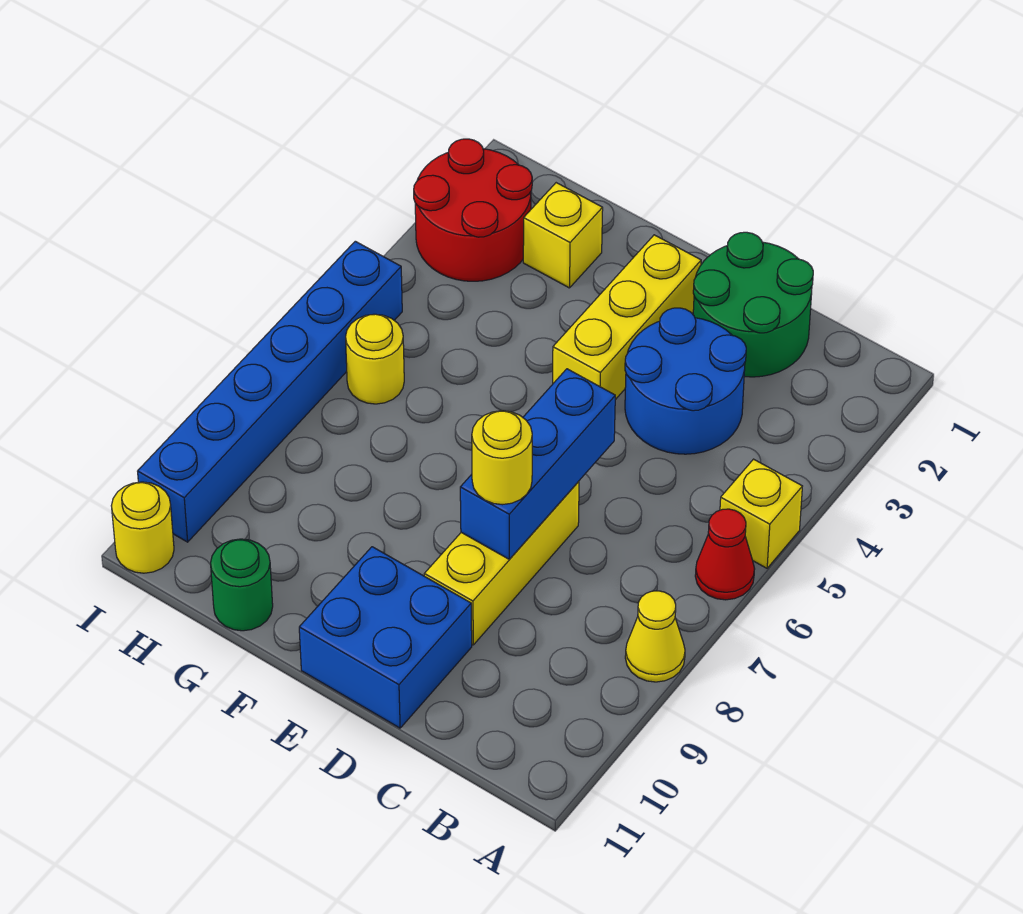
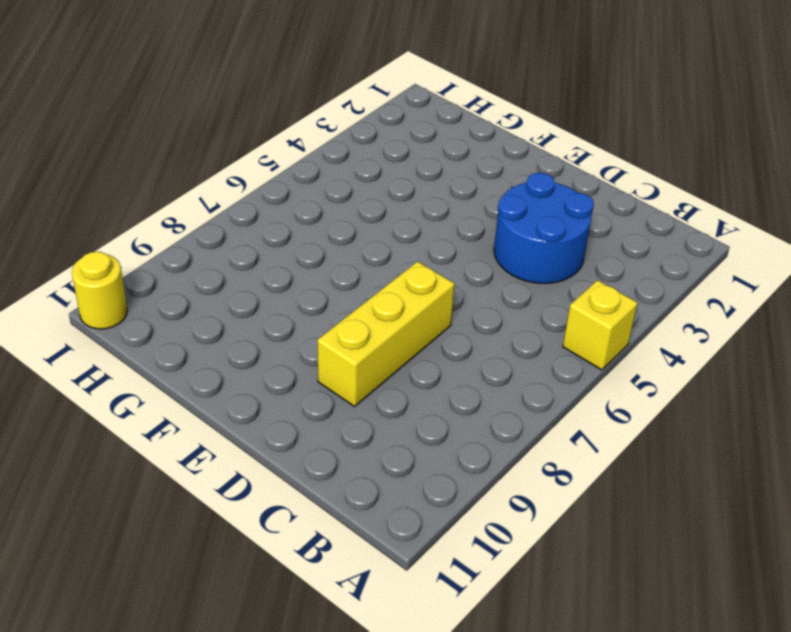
none -> red cone A6 level 1
none -> yellow cone A8 level 1
none -> green round brick C1:D2 level 1

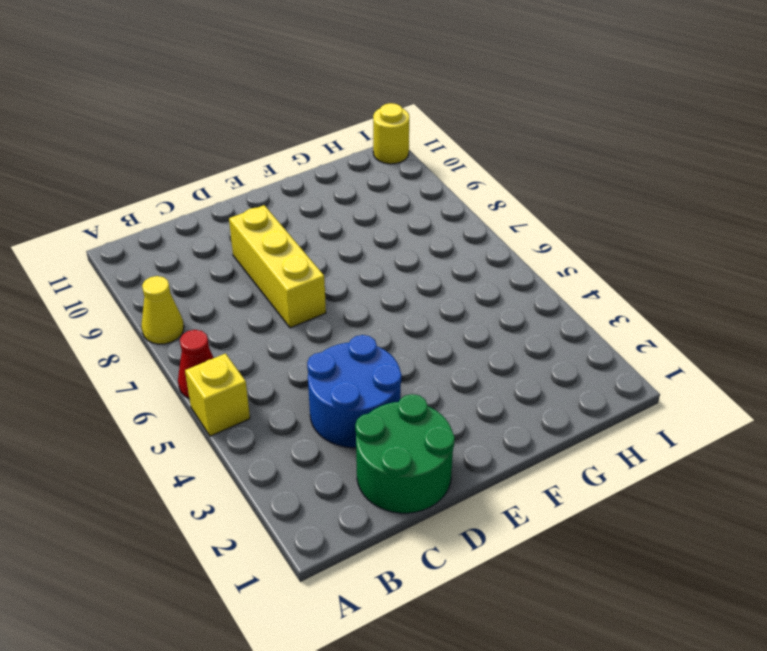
none -> blue brick D10:E11 level 1
none -> yellow brick E2:E4 level 1
none -> yellow brick G2 level 1

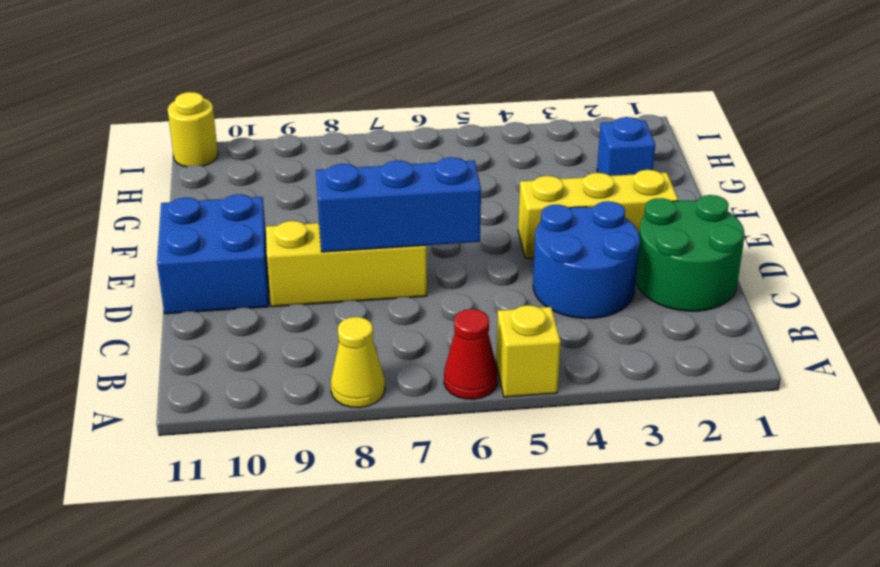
blue brick G2 level 1 -> yellow brick G2 level 1
none -> green round brick G11 level 1
none -> red round brick H2:I3 level 1
none -> yellow round brick H6 level 1

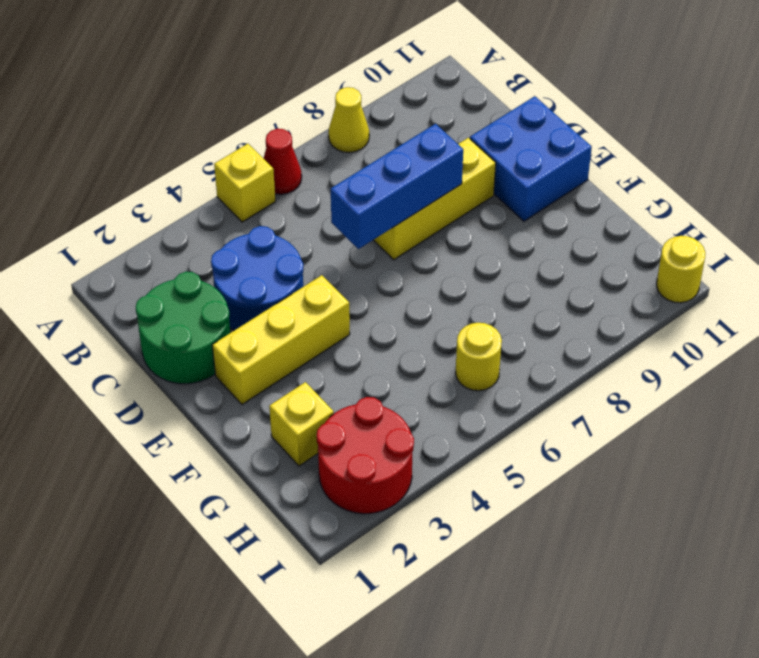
none -> green round brick G11 level 1
none -> blue brick I5:I10 level 1
none -> yellow round brick D8 level 3

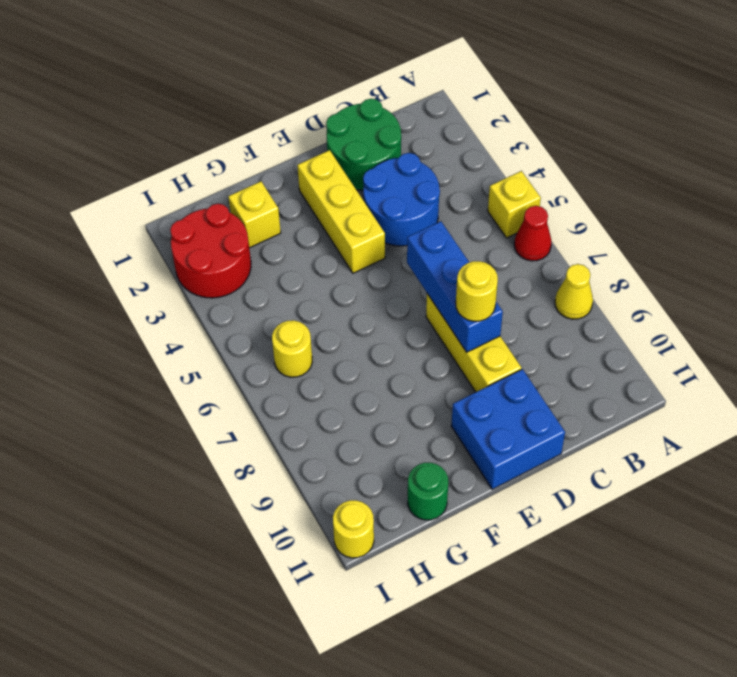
none -> blue brick I5:I10 level 1

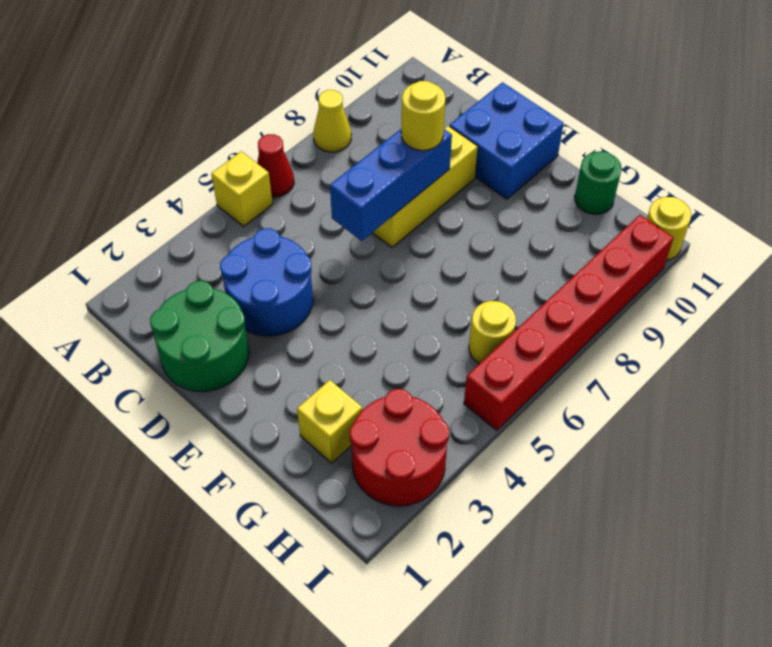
red brick I5:I10 level 1 -> blue brick I5:I10 level 1
none -> yellow brick E2:E4 level 1

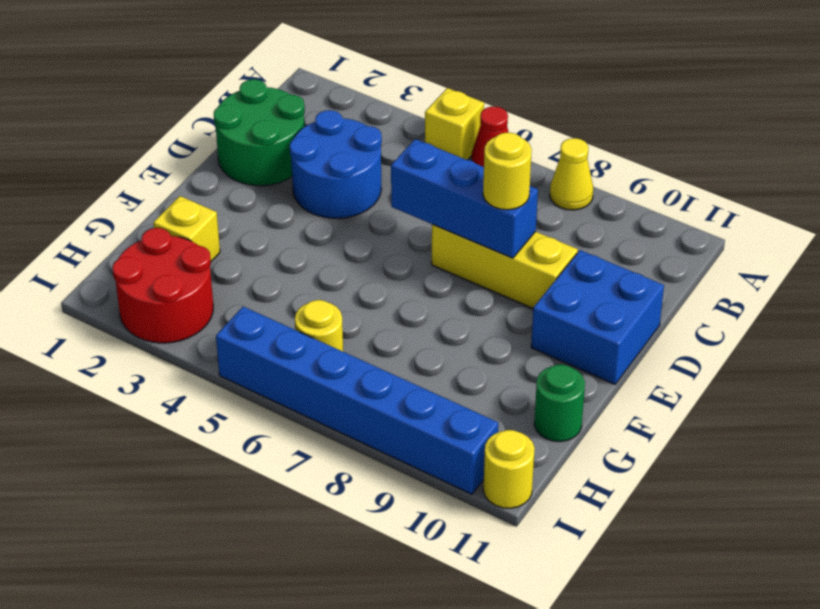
none -> yellow brick E2:E4 level 1

